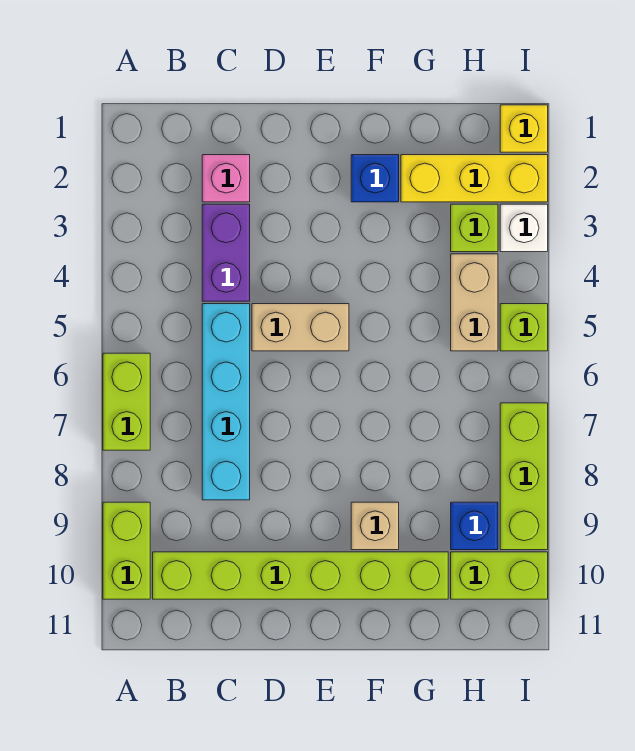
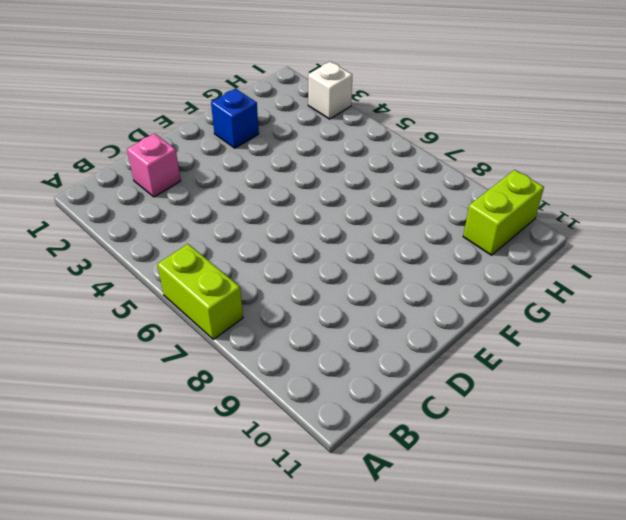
none -> lime brick A9:A10 level 1
none -> lime brick B10:G10 level 1
none -> purple brick C3:C4 level 1

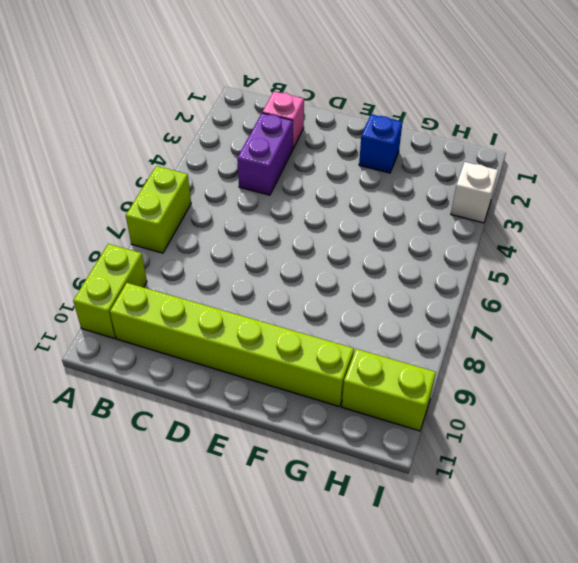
none -> cyan brick C5:C8 level 1
none -> tan brick D5:E5 level 1
none -> tan brick F9 level 1

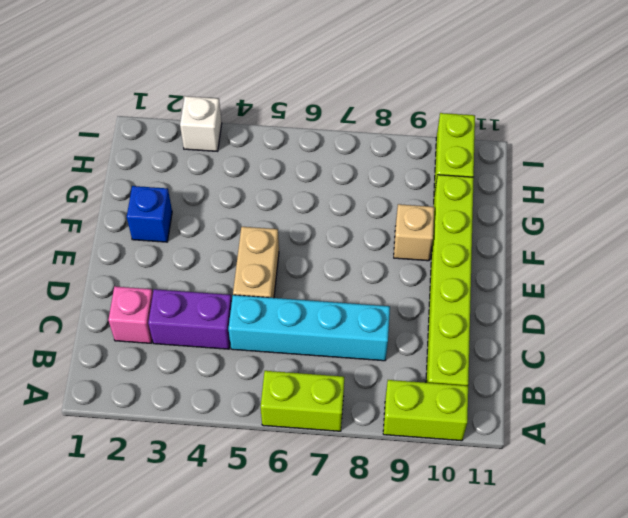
none -> yellow brick G2:I2 level 1
none -> lime brick H3 level 1
none -> tan brick H4:H5 level 1

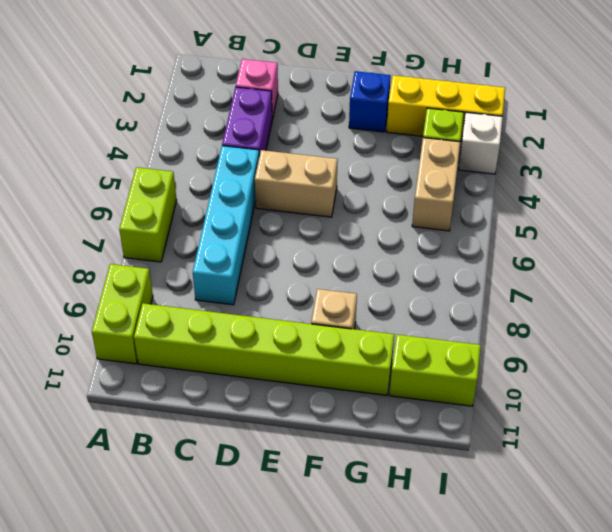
none -> blue brick H9 level 1
none -> yellow brick I1 level 1
none -> lime brick I5 level 1

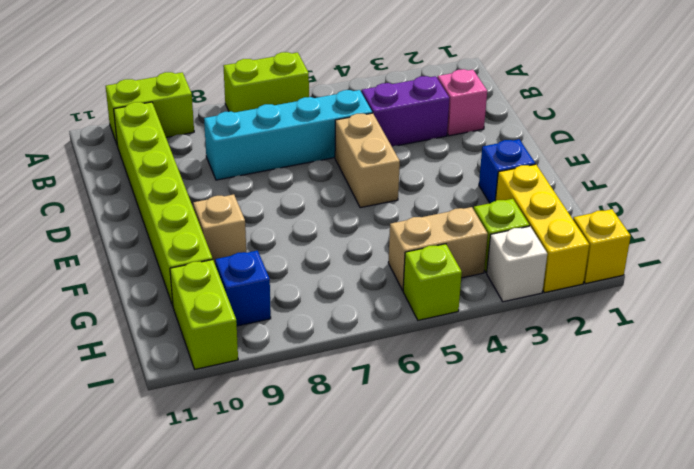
none -> lime brick I7:I9 level 1

